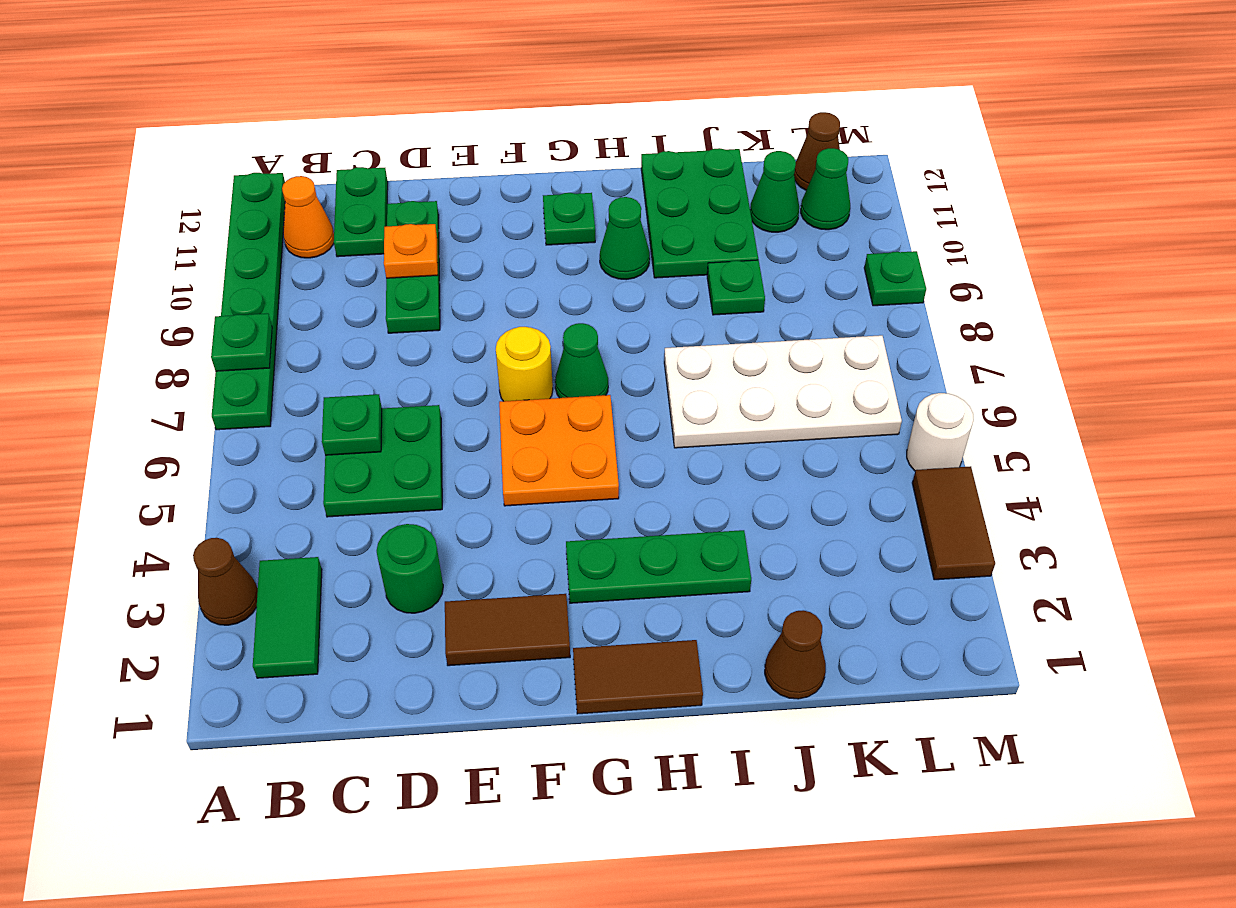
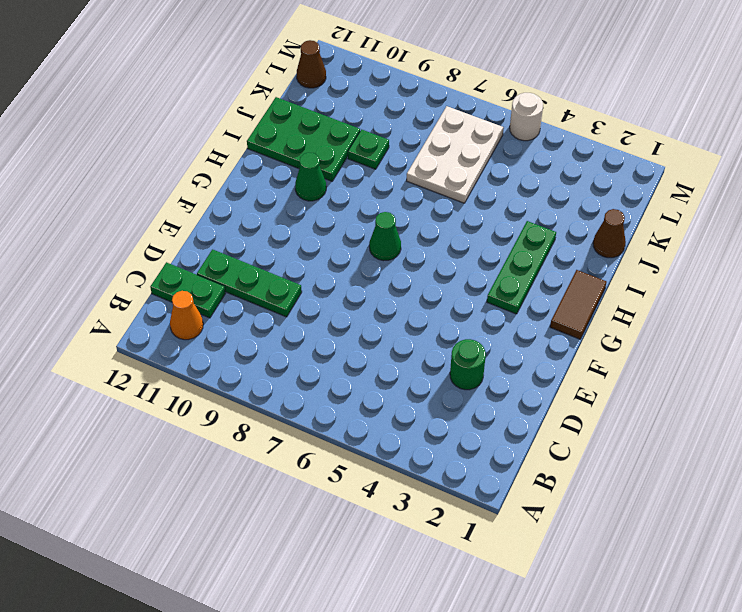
white plate J6:L7 level 1 -> white plate I6:L7 level 1
none -> brown cone A3 level 1
none -> green plate A7:A12 level 1
none -> green tile B2:B3 level 1

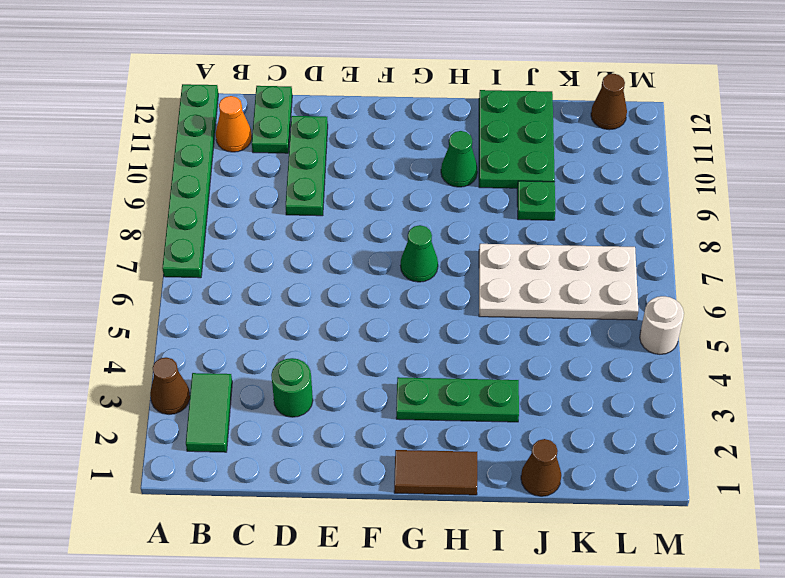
none -> green plate C5:D6 level 1
none -> brown tile E2:F2 level 1
none -> orange plate F5:G6 level 1

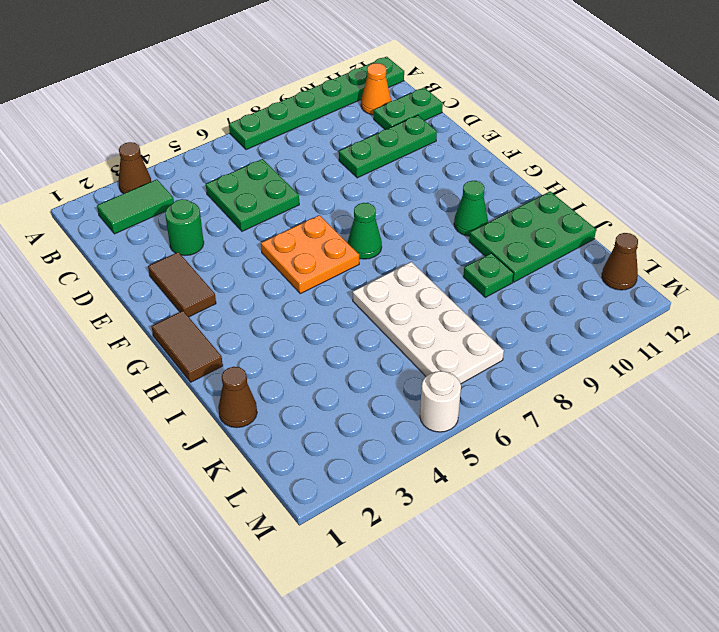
none -> yellow round brick F7 level 1
none -> green plate G3:I3 level 1
none -> green plate G11 level 1

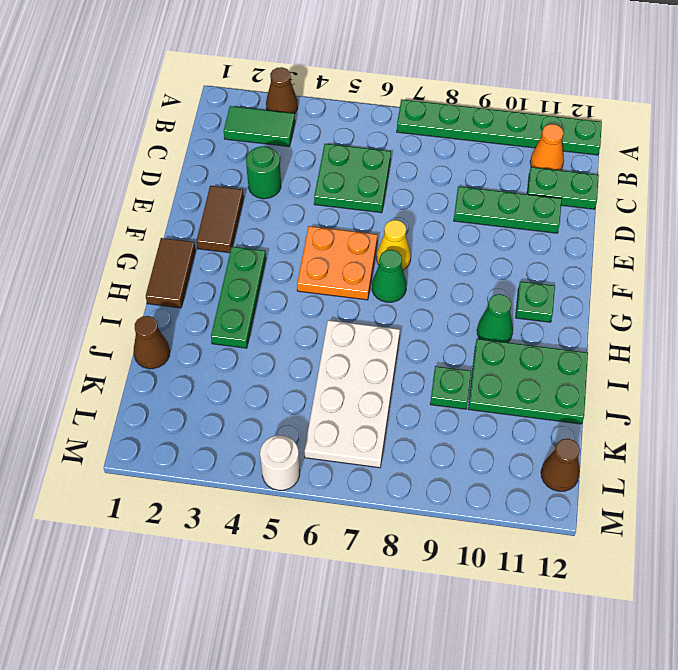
yellow cone F7 level 1 -> yellow round brick F7 level 1
none -> green cone K11 level 1
none -> green cone L11 level 1
none -> brown tile M3:M4 level 1

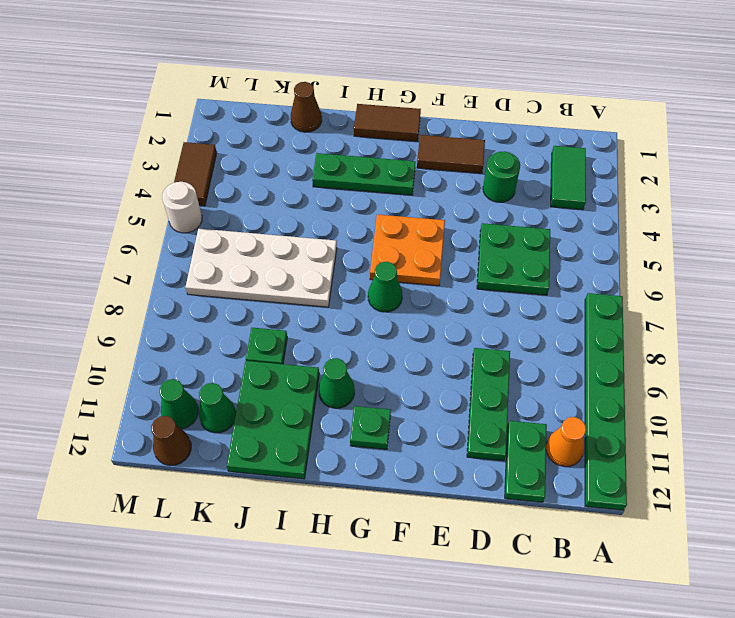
none -> brown cone A3 level 1
none -> yellow round brick F7 level 1
none -> green plate M9 level 1

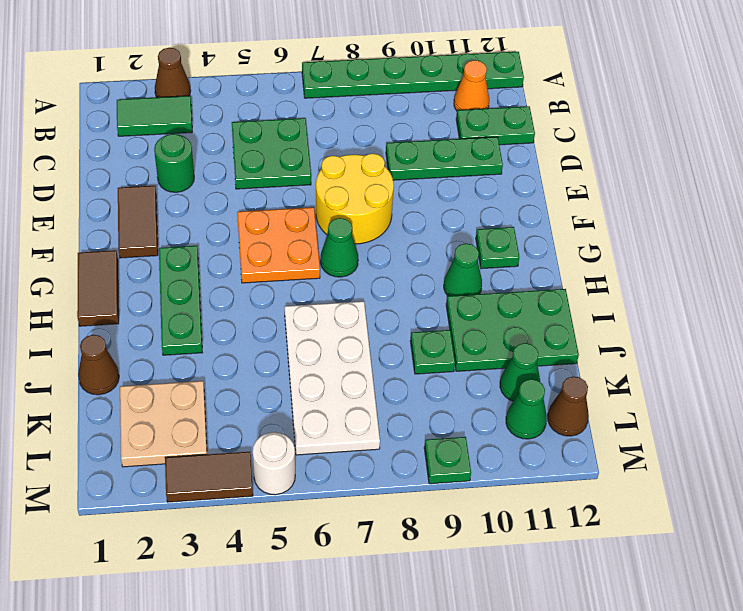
yellow round brick E7:F8 level 1 -> yellow round brick F7 level 1
tan plate K2:L3 level 1 -> none
none -> green plate A8 level 2
none -> green plate C6 level 2
none -> orange plate D10 level 2

